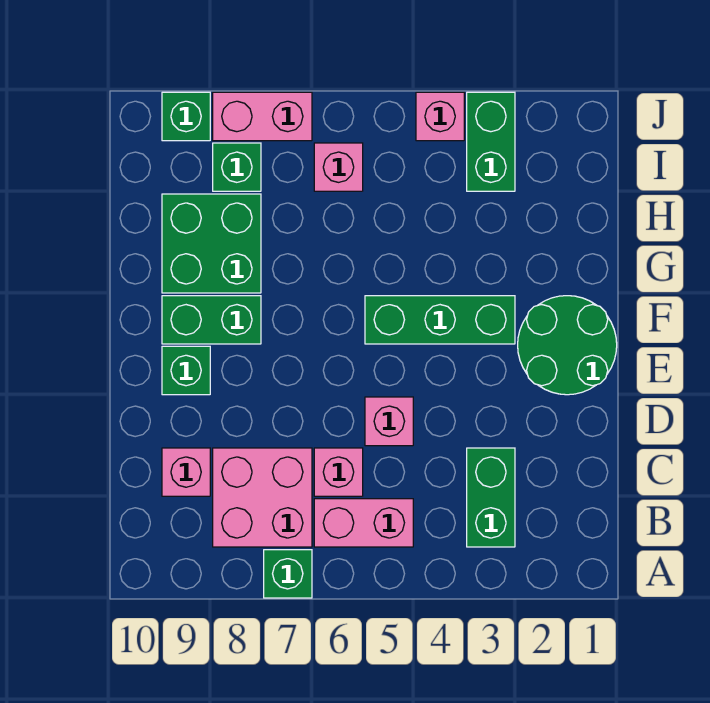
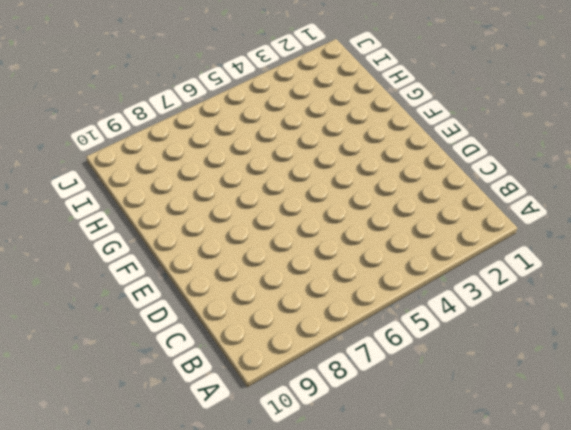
none -> green brick A7 level 1
none -> green brick B3:C3 level 1
none -> pink brick B5:B6 level 1

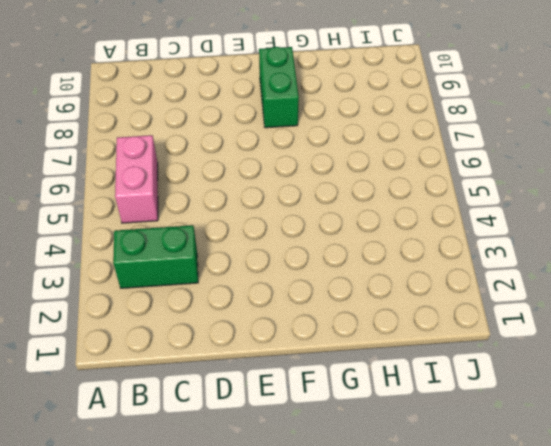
none -> green brick A7 level 1
none -> pink brick B7:C8 level 1
none -> pink brick C6 level 1

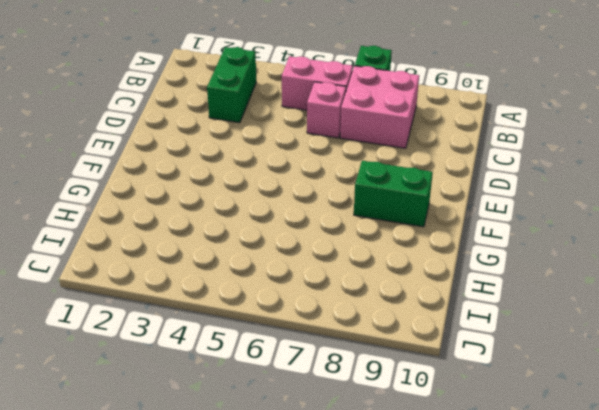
none -> pink brick C9 level 1
none -> pink brick D5 level 1
none -> green round brick E1:F2 level 1

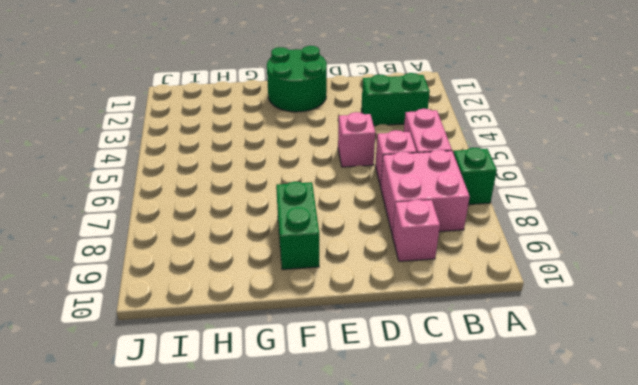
none -> green brick E9 level 1
none -> green brick F3:F5 level 1
none -> green brick G8:H9 level 1

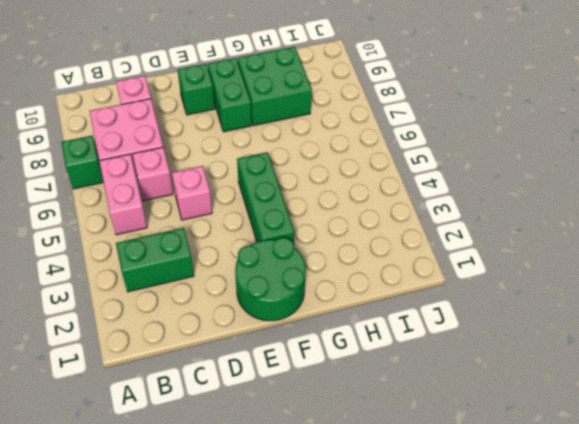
none -> green brick I3:J3 level 1
none -> pink brick I6 level 1
none -> green brick I8 level 1

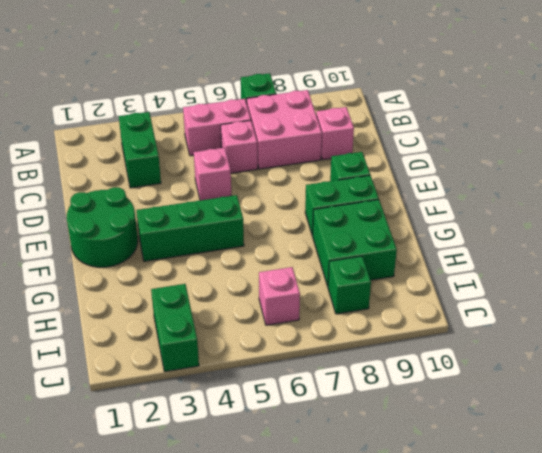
none -> pink brick J4 level 1
none -> pink brick J7:J8 level 1
none -> green brick J9 level 1

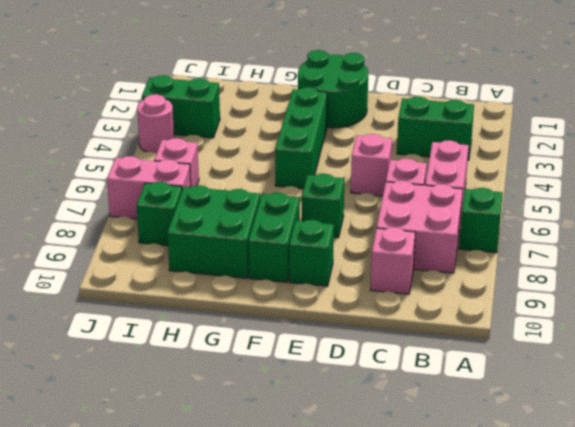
green brick E7 level 1 -> green brick J9 level 1
pink brick I7:J7 level 1 -> pink brick J7:J8 level 1
pink round brick J4 level 1 -> pink brick J4 level 1

